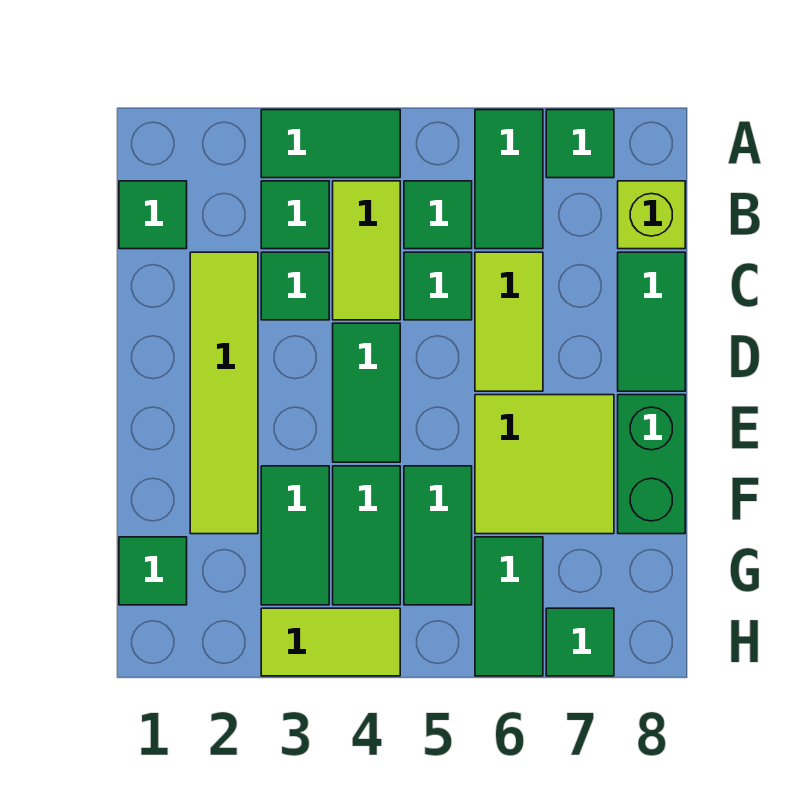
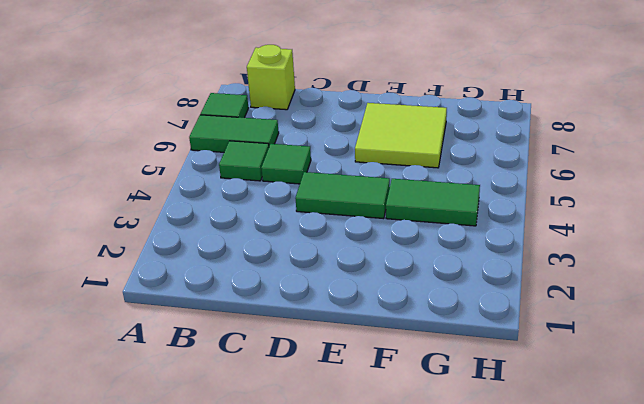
none -> green tile A3:A4 level 1
none -> green tile B1 level 1
none -> green tile B3 level 1

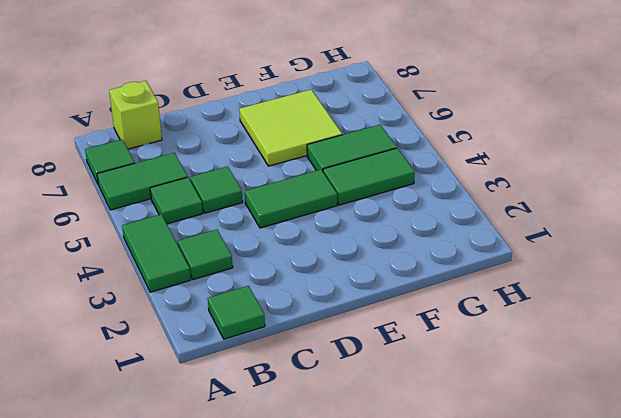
none -> lime tile B4:C4 level 1
none -> lime tile C2:F2 level 1
none -> green tile C3 level 1

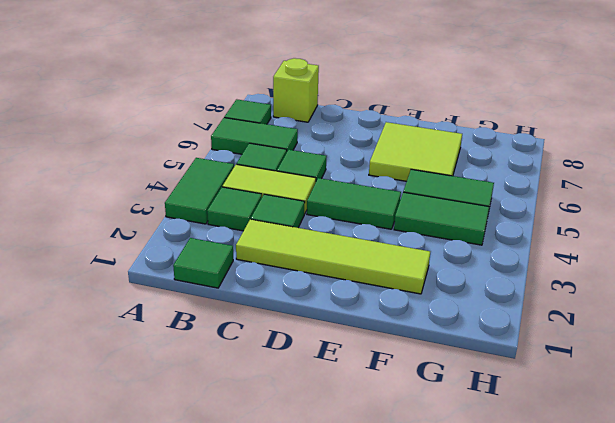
none -> lime tile C6:D6 level 1
none -> green tile C8:D8 level 1
none -> green brick E8:F8 level 1

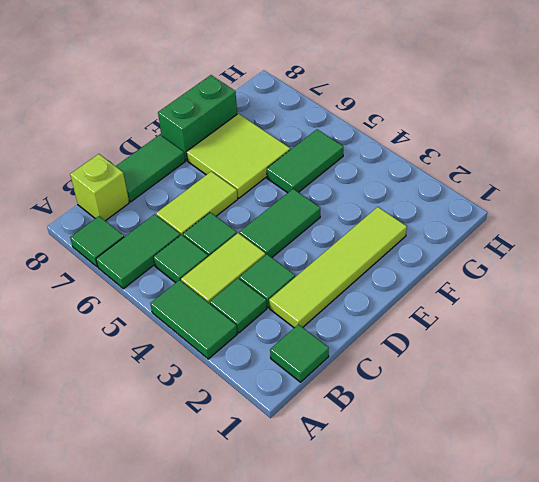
none -> green tile F3:G3 level 1
none -> green tile F4:G4 level 1
none -> green tile G1 level 1

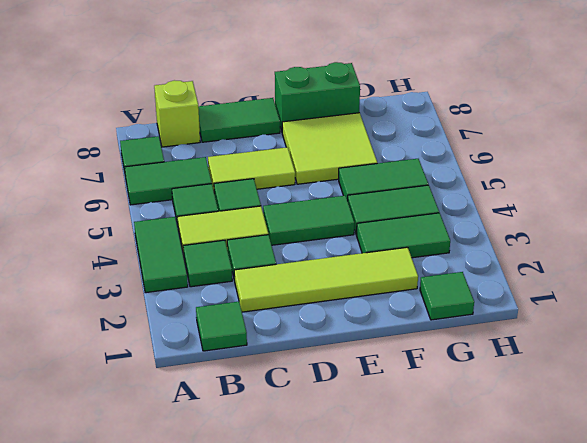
none -> green tile G6:H6 level 1
none -> lime tile H3:H4 level 1
none -> green tile H7 level 1

